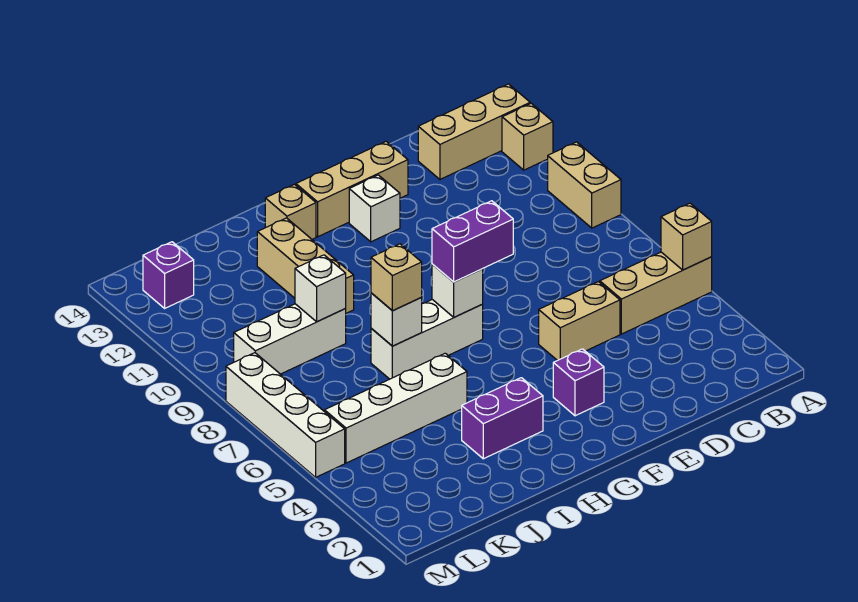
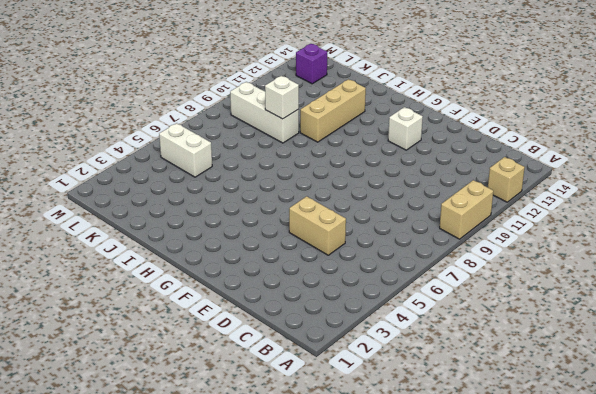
white brick K5:L5 level 1 -> white brick I5:L5 level 1
none -> tan brick A5:C5 level 1
none -> tan brick A13:C13 level 1
none -> tan brick E13:G13 level 1

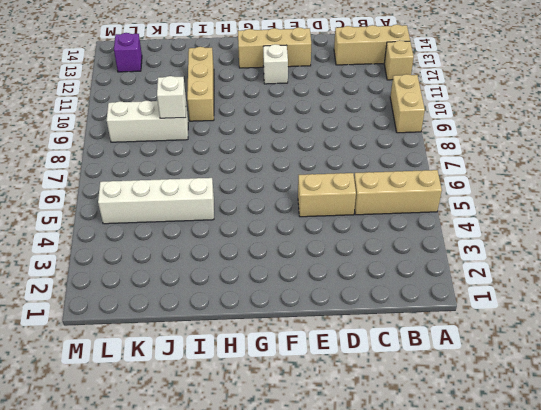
none -> purple brick F3 level 1
none -> white brick G7:I7 level 1
none -> purple brick H3:I3 level 1

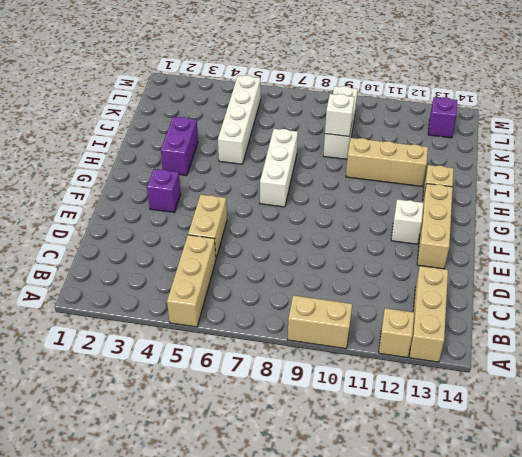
none -> white brick M5:M8 level 1
none -> tan brick A5 level 2
none -> white brick G7 level 2

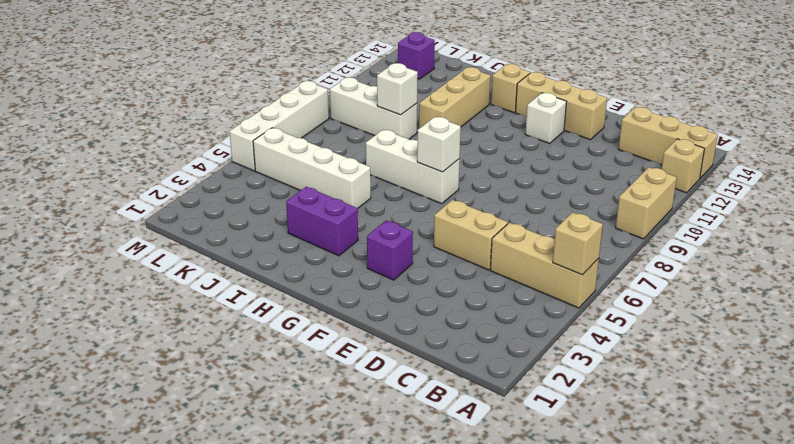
none -> white brick I7 level 2
none -> purple brick F7:G7 level 3
none -> tan brick I7 level 3

